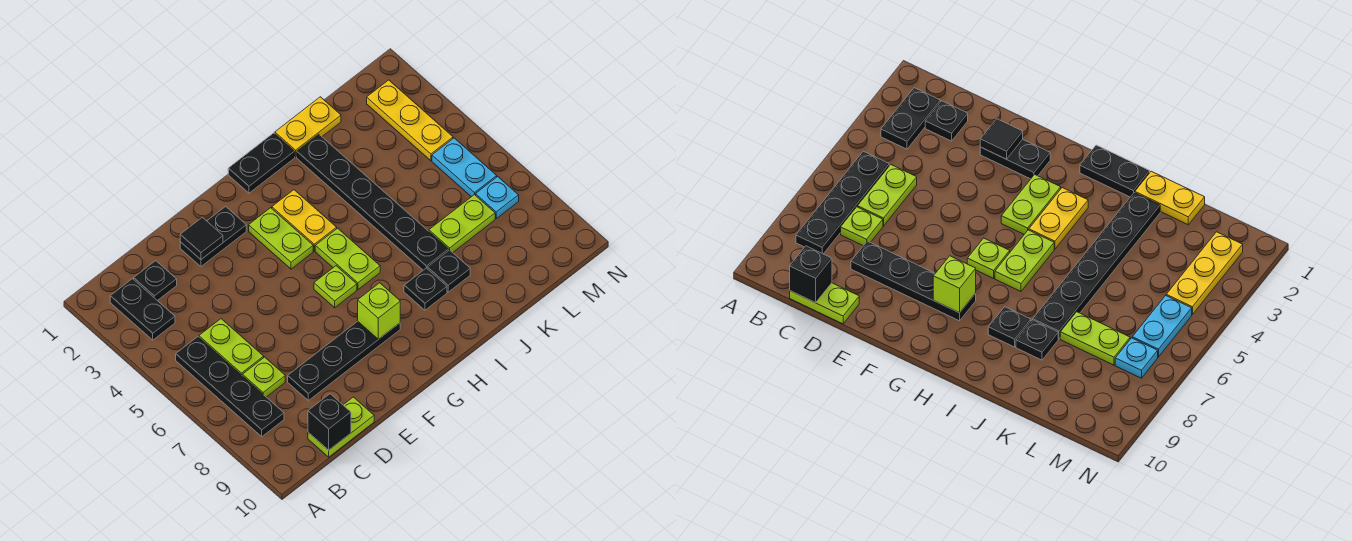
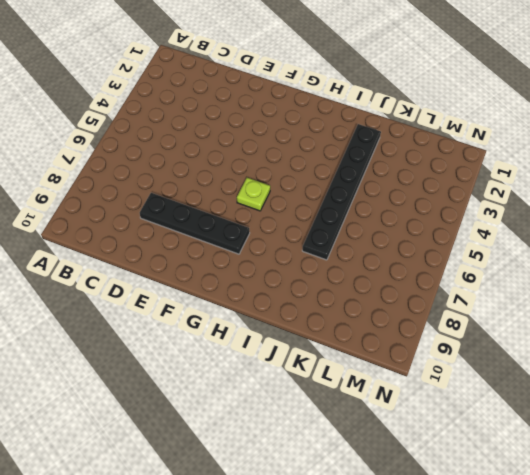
none -> black plate B2:B3 level 1
none -> black plate B5:B8 level 1
none -> black plate C2 level 1

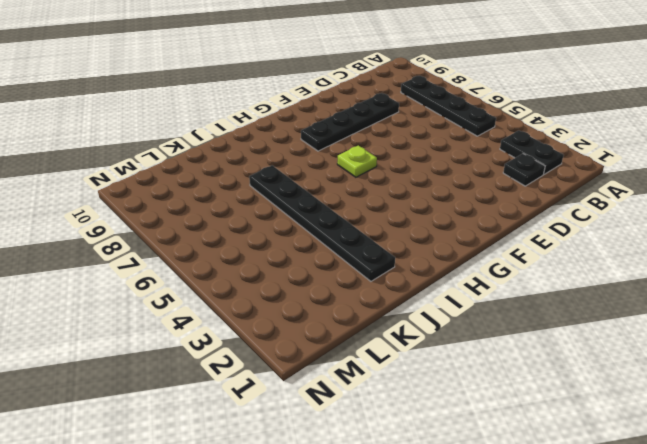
none -> lime plate C5:C6 level 1
none -> lime plate C7 level 1
none -> lime plate C10:D10 level 1

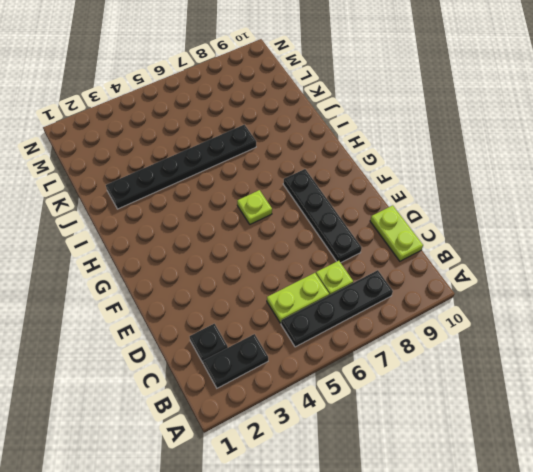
none -> black plate E2:F2 level 1
none -> lime plate G3:G4 level 1
none -> black plate H1:I1 level 1

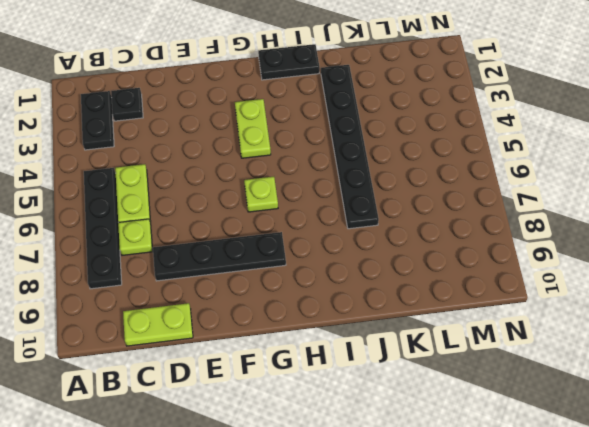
none -> black plate E2:F2 level 1
none -> yellow plate H3:H4 level 1
none -> lime plate H5:H6 level 1

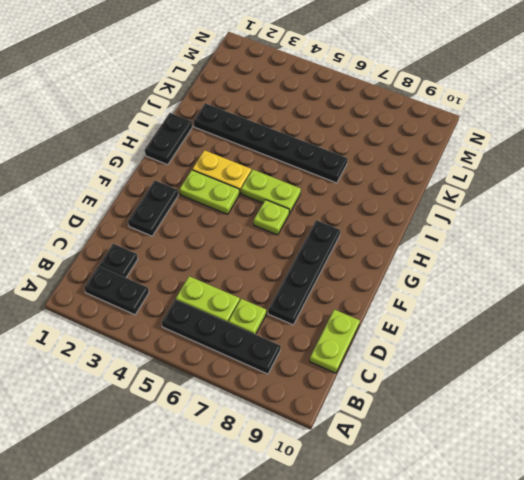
none -> black plate I8 level 1
none -> yellow plate J1:K1 level 1
none -> black plate J8 level 1

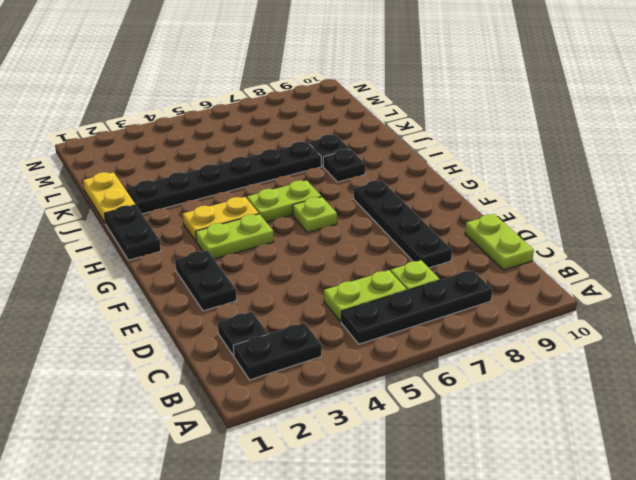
none -> lime plate K7:L7 level 1
none -> yellow plate M2:M4 level 1
none -> cyan plate M5:M6 level 1

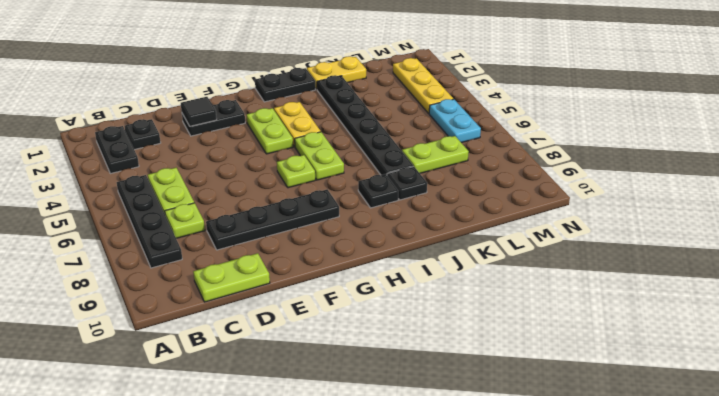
none -> cyan plate M7 level 1
none -> black brick C10 level 2
none -> lime brick G8 level 2

